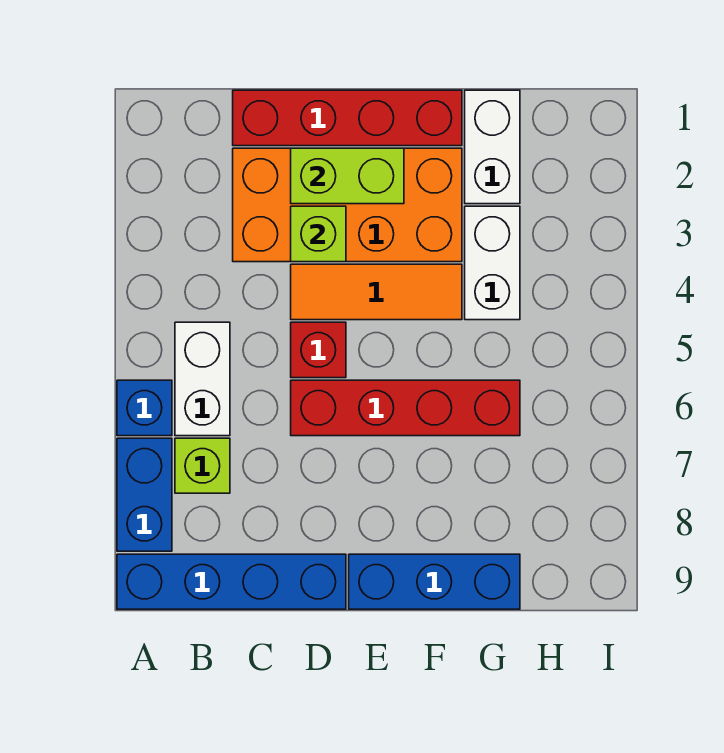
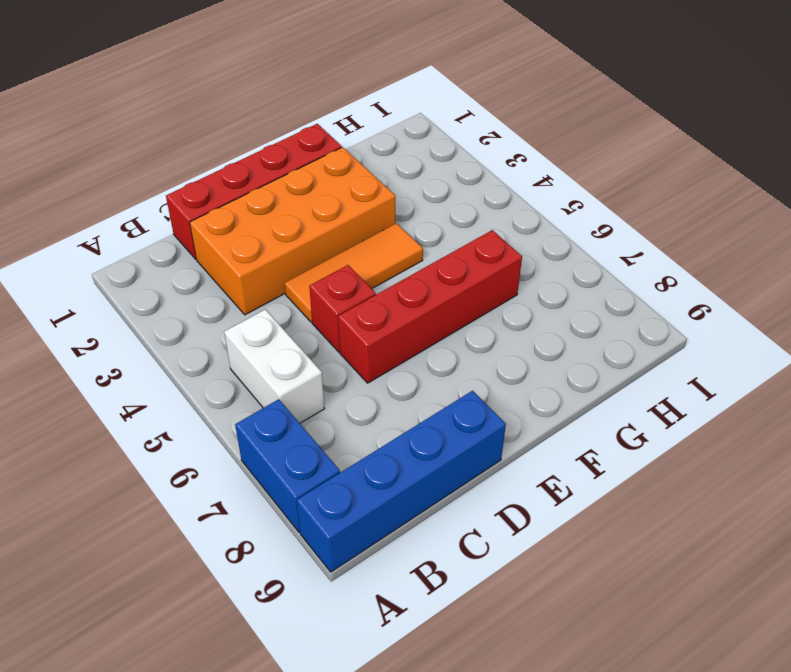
none -> blue brick A6 level 1
none -> lime brick B7 level 1
none -> blue brick E9:G9 level 1

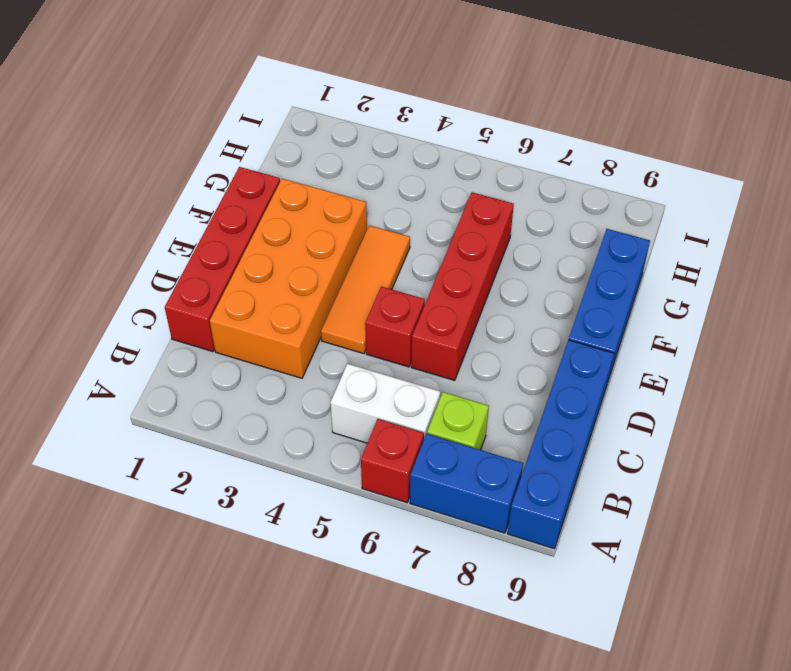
red brick A6 level 1 -> blue brick A6 level 1
none -> white brick G1:G2 level 1
none -> white brick G3:G4 level 1
none -> lime brick D2:E2 level 2

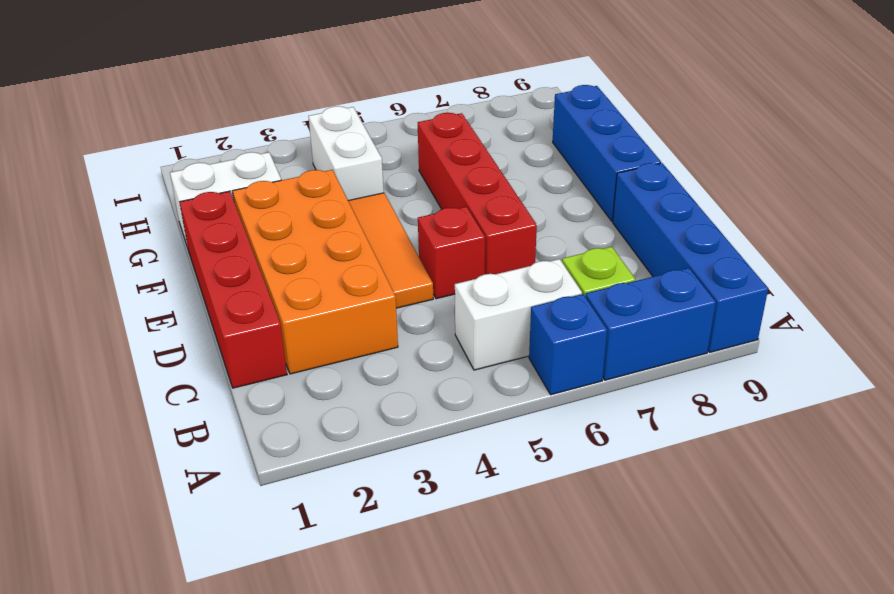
white brick G4:H4 level 1 -> white brick G3:G4 level 1
none -> lime brick D2:E2 level 2
none -> lime brick D3 level 2

